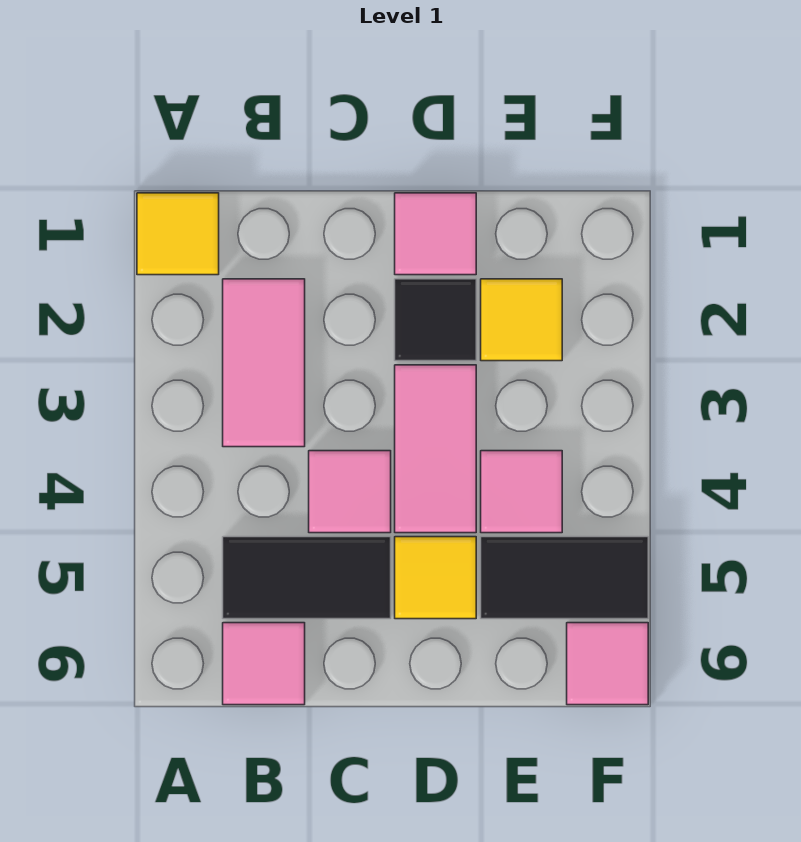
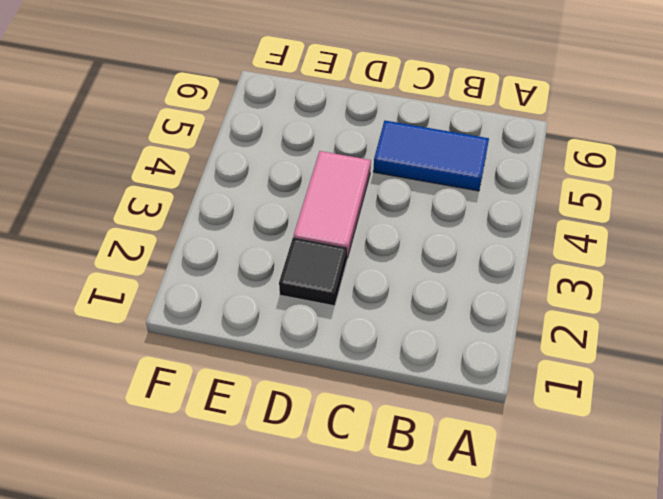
blue tile B5:C5 level 1 -> black tile B5:C5 level 1
none -> yellow tile A1 level 1
none -> pink tile B2:B3 level 1
none -> pink tile B6 level 1

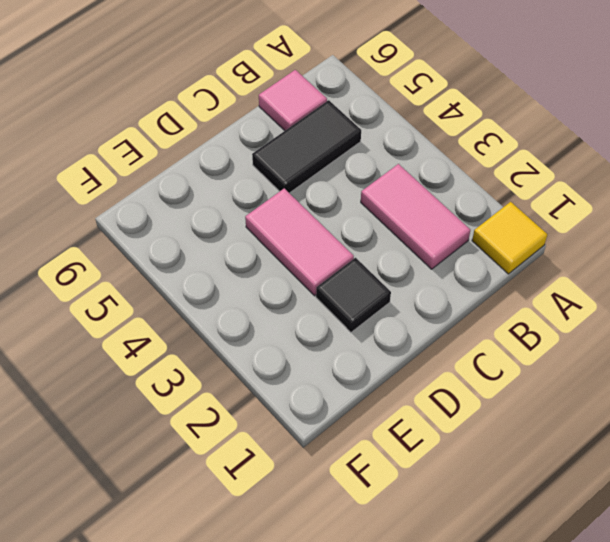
none -> pink tile C4 level 1
none -> pink tile D1 level 1
none -> yellow tile D5 level 1

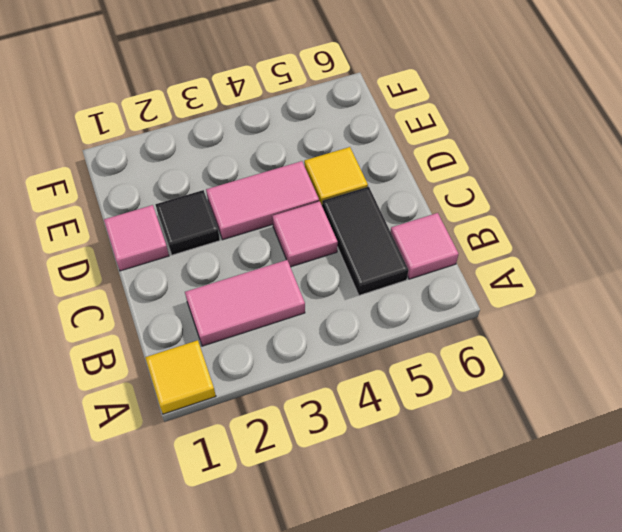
none -> yellow tile E2 level 1
none -> pink tile E4 level 1
none -> black tile E5:F5 level 1

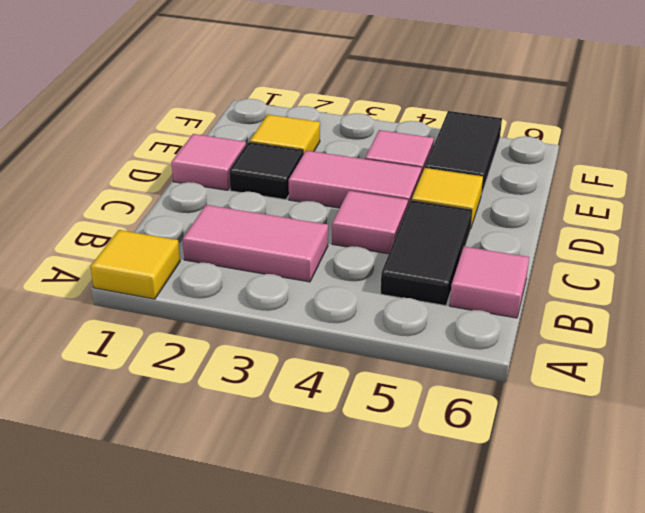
none -> pink tile F6 level 1

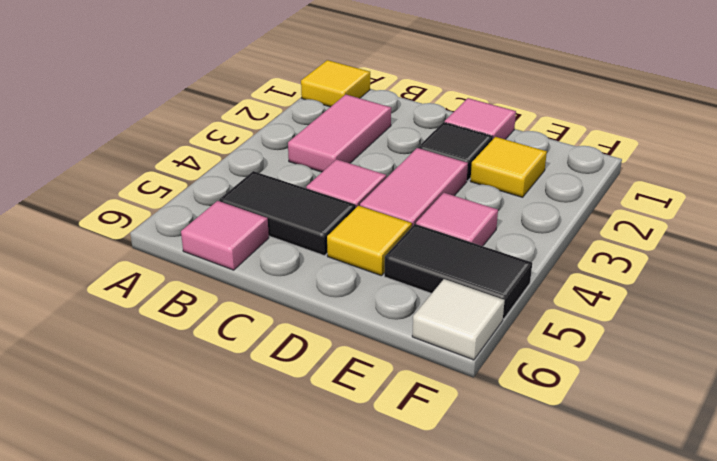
white tile F6 level 1 -> pink tile F6 level 1

